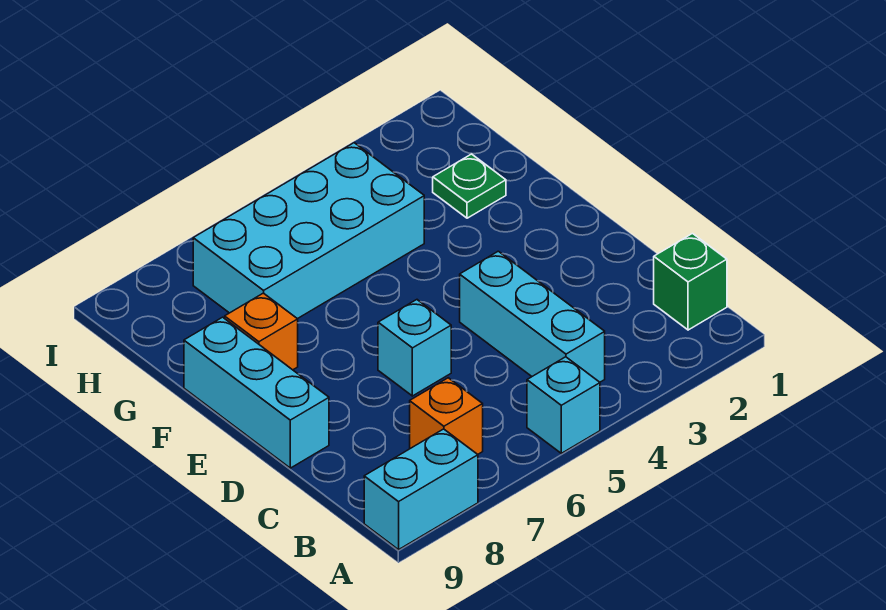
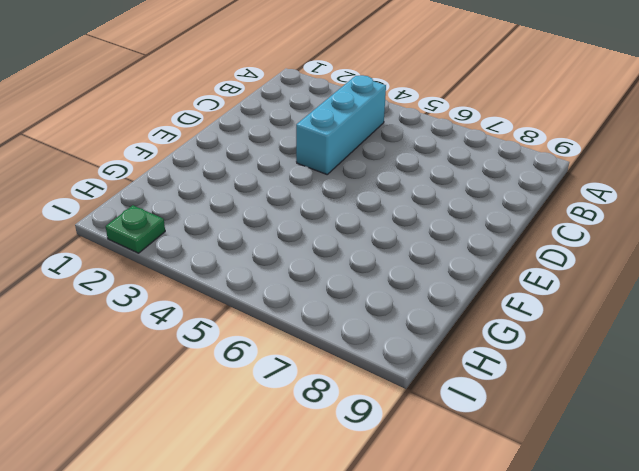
green plate I2 level 1 -> green plate G2 level 1
none -> cyan brick A5 level 1
none -> cyan brick A8:A9 level 1

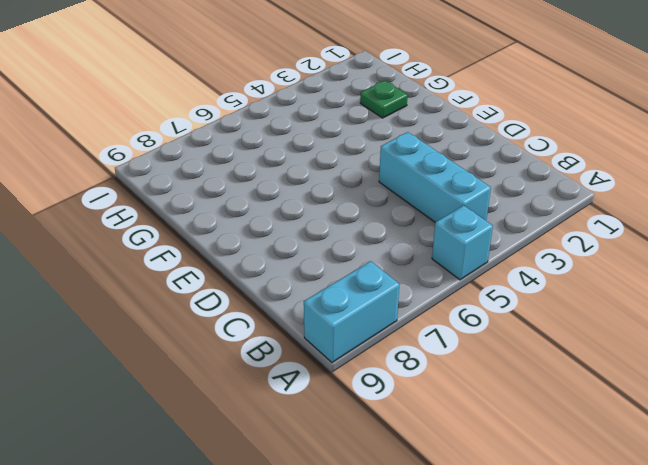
none -> green brick B1 level 1
none -> orange brick B7 level 1

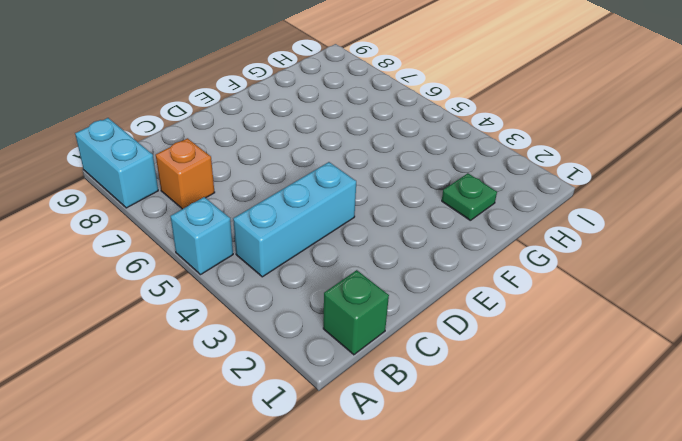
none -> cyan brick D6 level 1
none -> cyan brick D9:F9 level 1

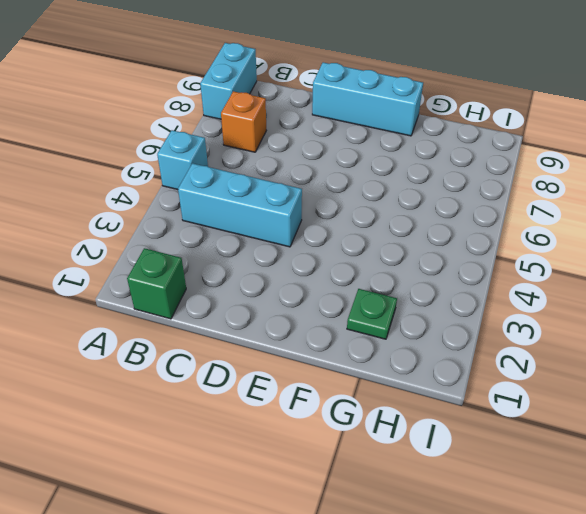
none -> cyan brick D6 level 1
none -> orange brick F8 level 1

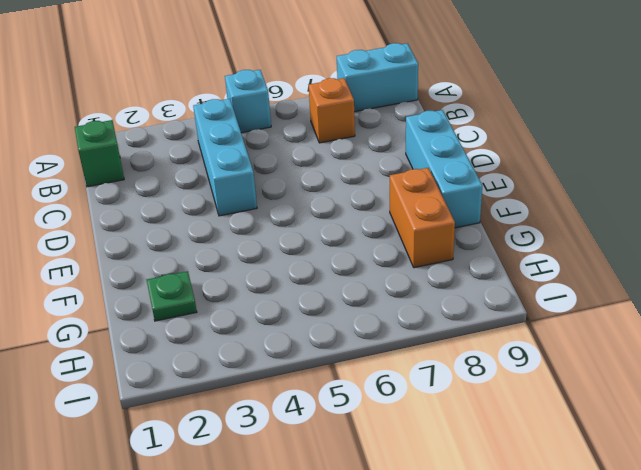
orange brick F8:G8 level 1 -> orange brick F8 level 1
none -> cyan brick D6 level 1
none -> cyan brick G4:H7 level 1

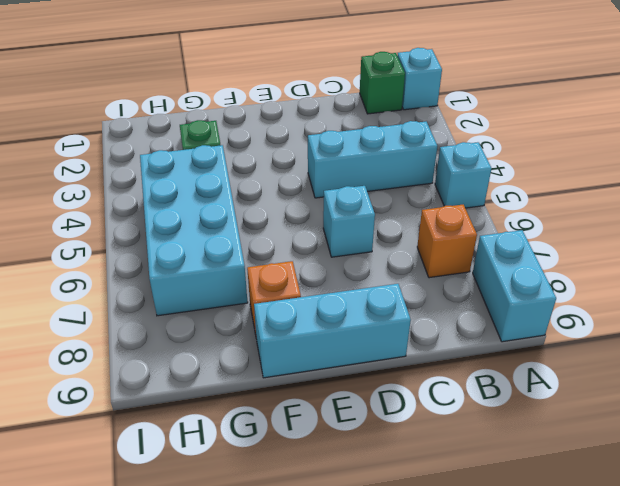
cyan brick A1 level 1 -> none

